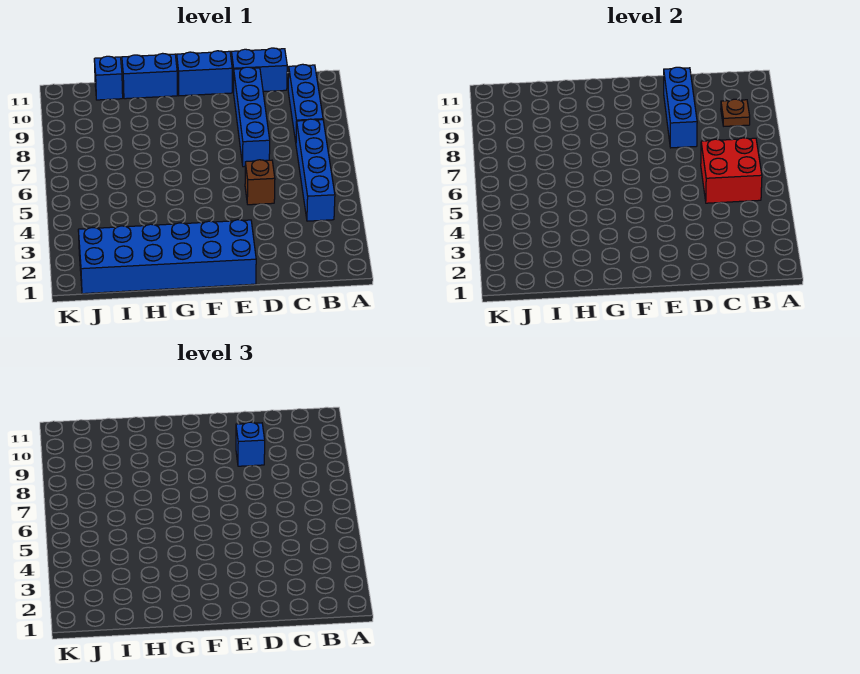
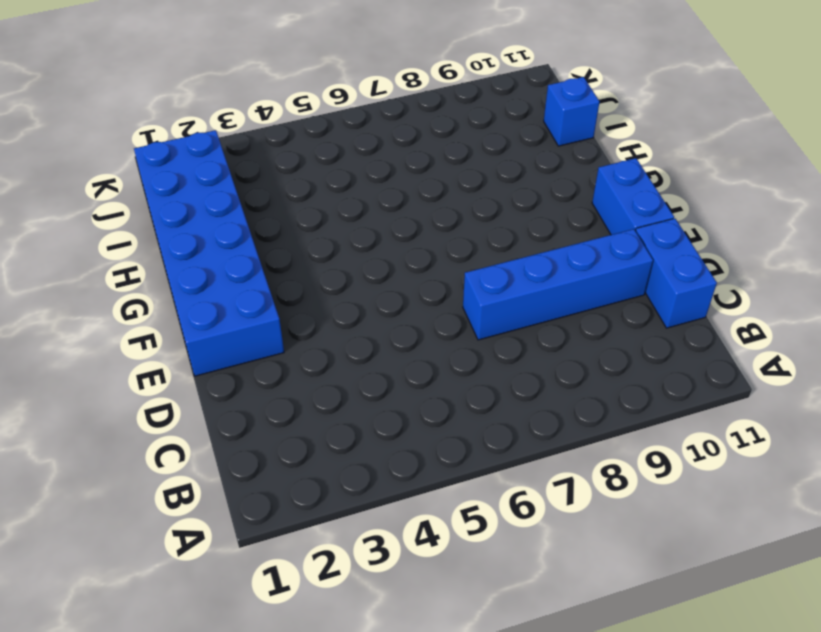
none -> blue brick B4:B7 level 1
none -> blue brick B8:B10 level 1
none -> brown brick D5 level 1

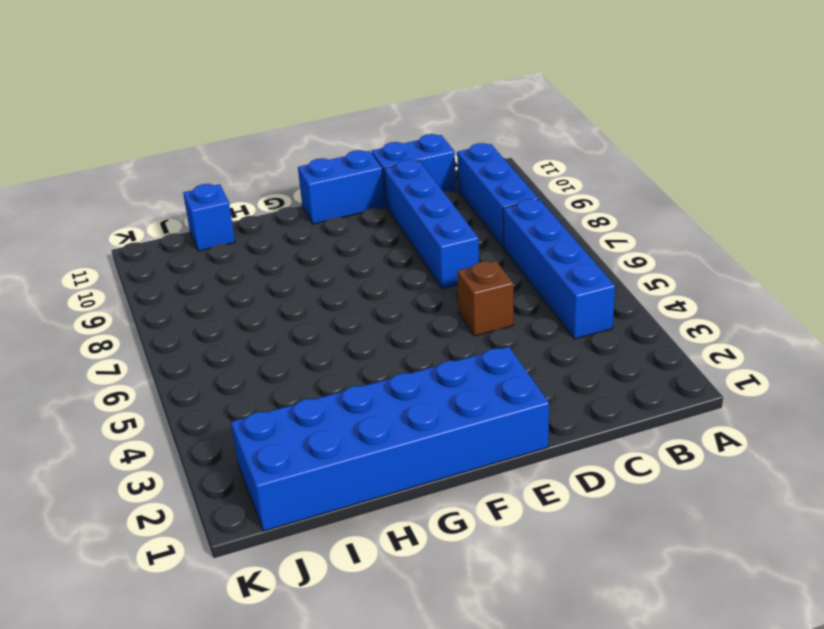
none -> blue brick G11:H11 level 1
none -> red brick B5:C6 level 2
none -> brown plate B9 level 2

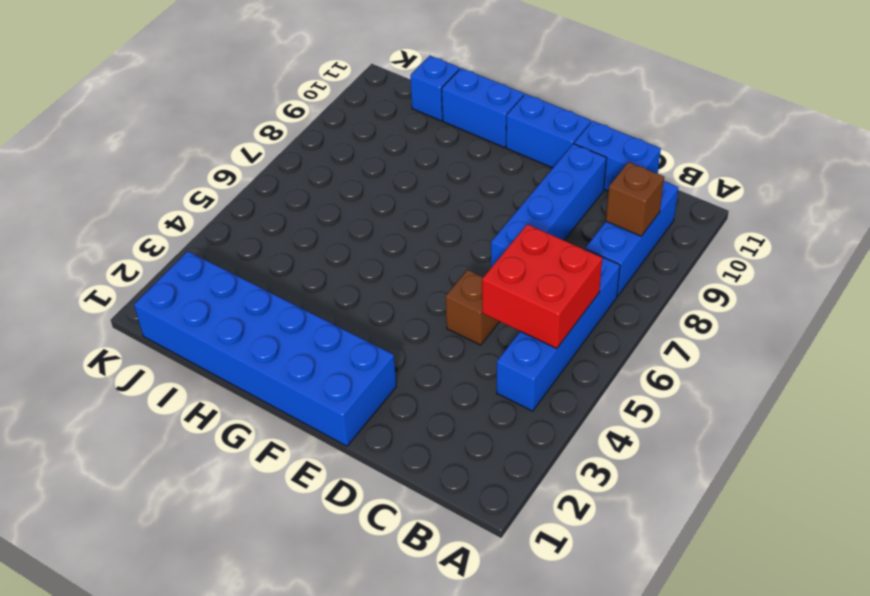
brown brick B9 level 2 -> brown plate B9 level 2
none -> blue brick D8:D10 level 2
none -> blue brick D9 level 3

